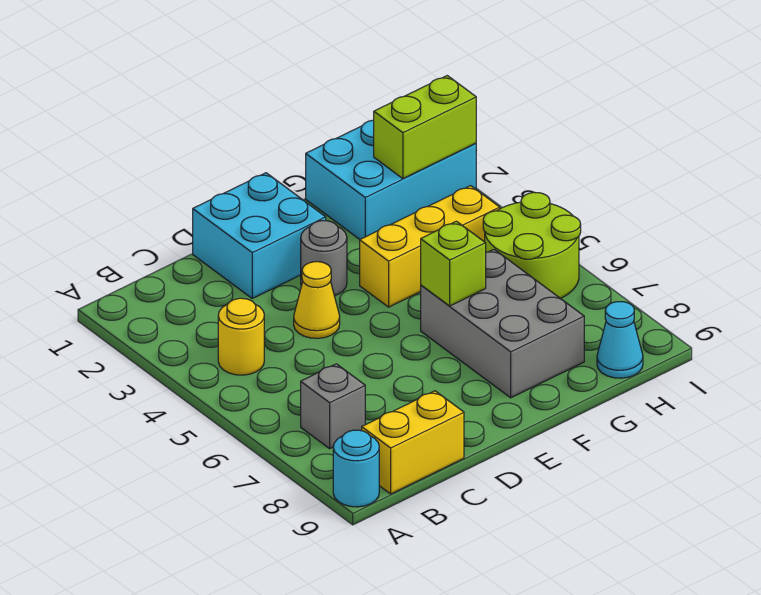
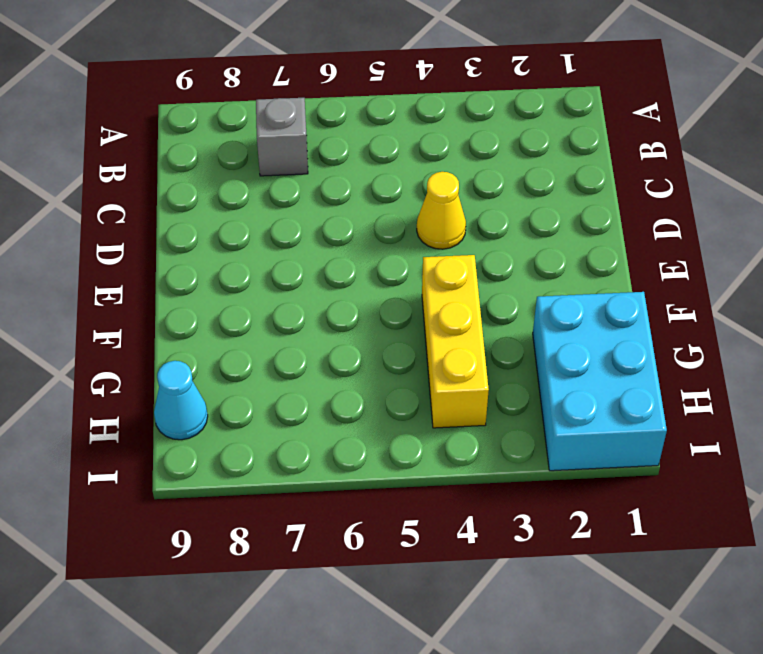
none -> cyan round brick A9 level 1
none -> yellow round brick B4 level 1
none -> yellow brick B9:C9 level 1

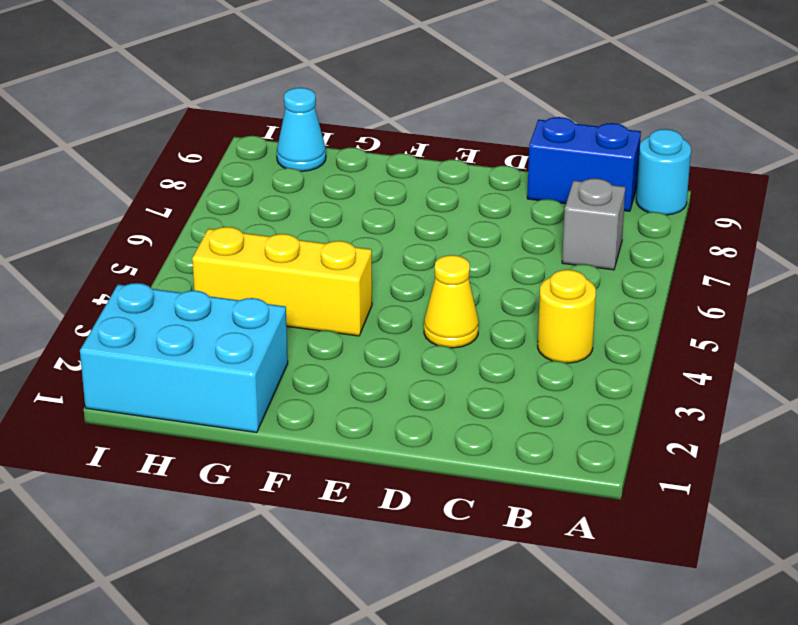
blue brick B9:C9 level 1 -> yellow brick B9:C9 level 1
none -> cyan brick D1:E2 level 1
none -> grey round brick E3 level 1
none -> grey brick F6:G8 level 1

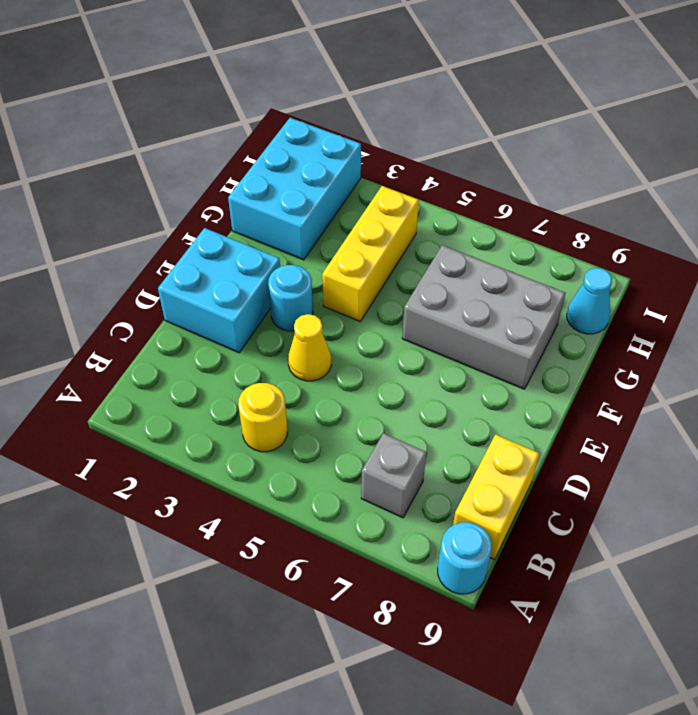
cyan round brick E3 level 1 -> grey round brick E3 level 1
none -> lime round brick H5:I6 level 1
none -> lime brick F6 level 2
none -> lime brick H2:I2 level 2

